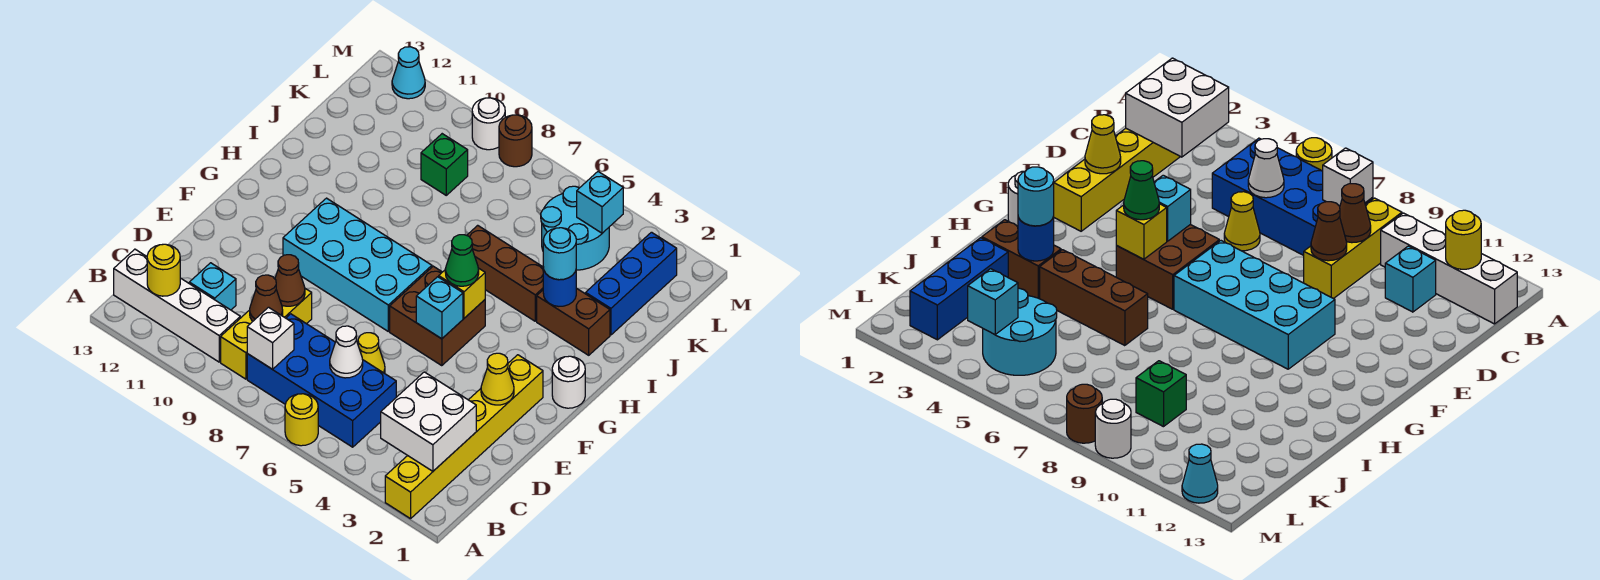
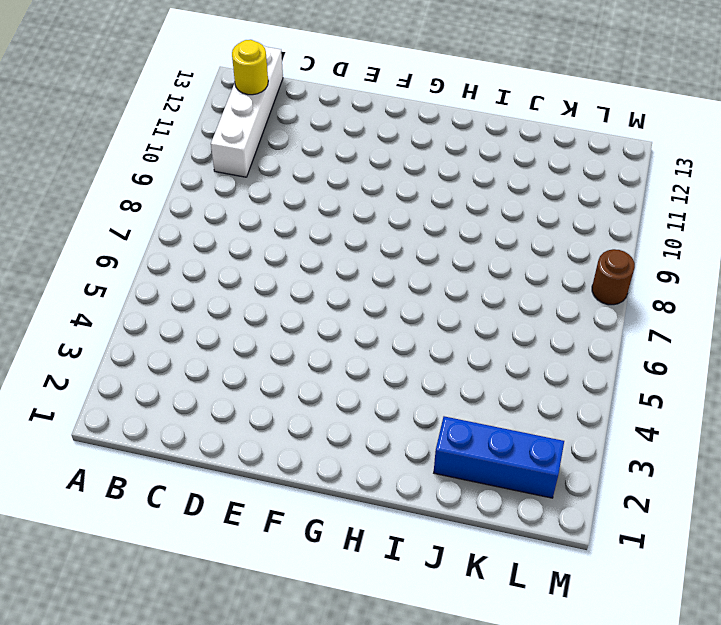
none -> yellow brick A2:F2 level 1
none -> yellow round brick A6 level 1
none -> blue brick B5:C8 level 1
none -> yellow brick B9:D9 level 1

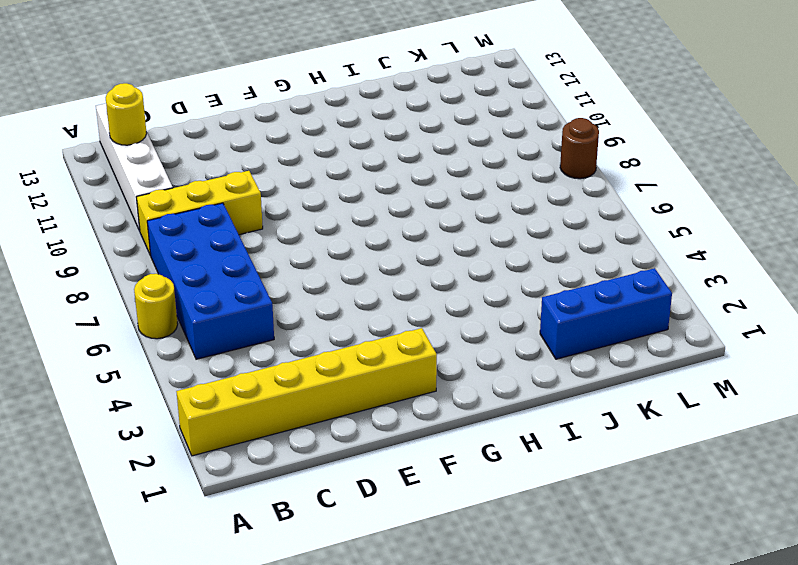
none -> cyan brick C11 level 1
none -> yellow cone D6 level 1
none -> brown brick F5:G6 level 1
none -> cyan brick F7:G10 level 1

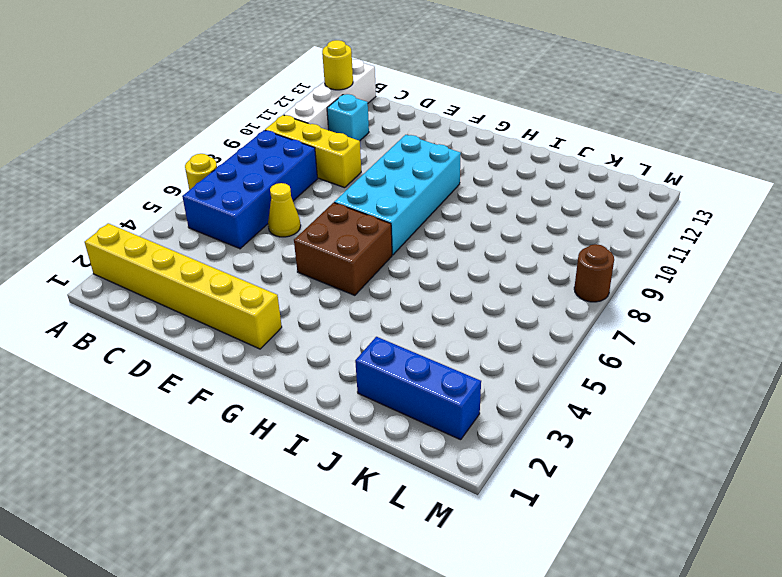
none -> white round brick G1 level 1
none -> brown brick I2:I3 level 1
none -> brown brick I4:I6 level 1
none -> cyan round brick K4:L5 level 1

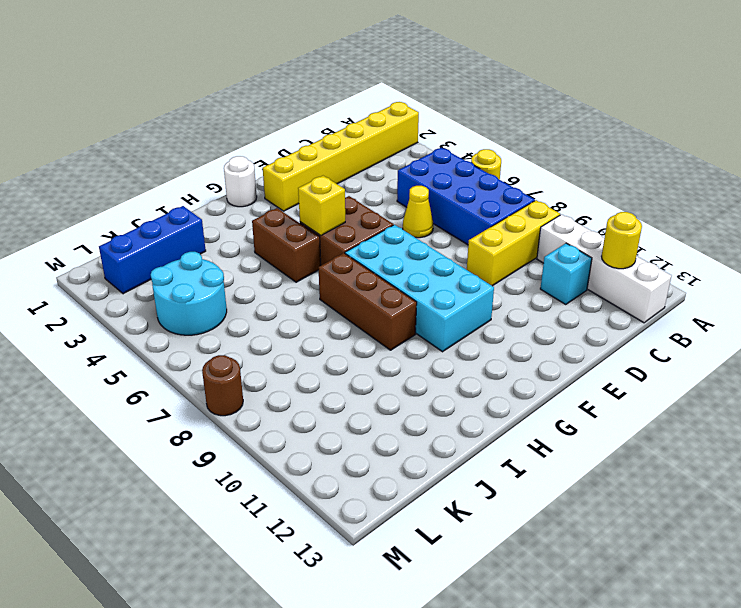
brown brick H4:H5 level 1 -> brown brick I2:I3 level 1
brown brick H7:H9 level 1 -> brown brick I4:I6 level 1
none -> green brick K9 level 1
none -> white round brick M9 level 1
none -> cyan cone M12 level 1
none -> white brick B2:C3 level 2

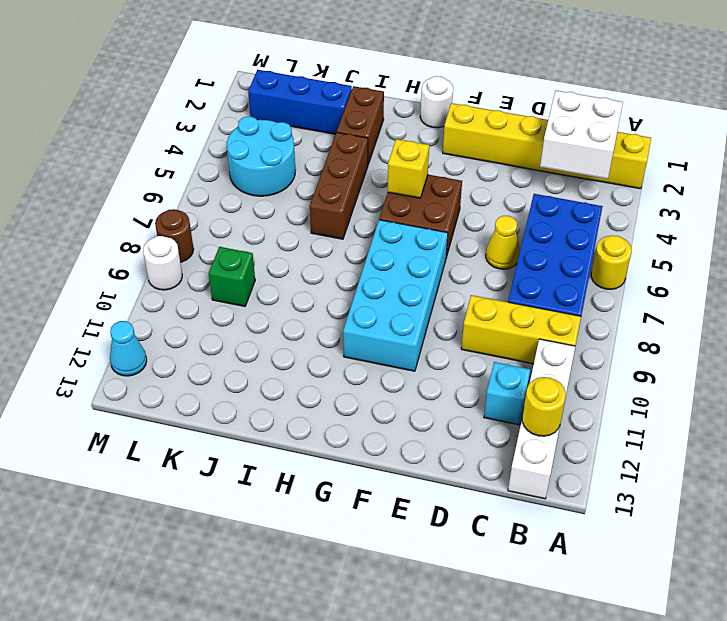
none -> white brick B8 level 2
none -> white cone C6 level 2
none -> brown cone C9 level 2
none -> brown cone D9 level 2

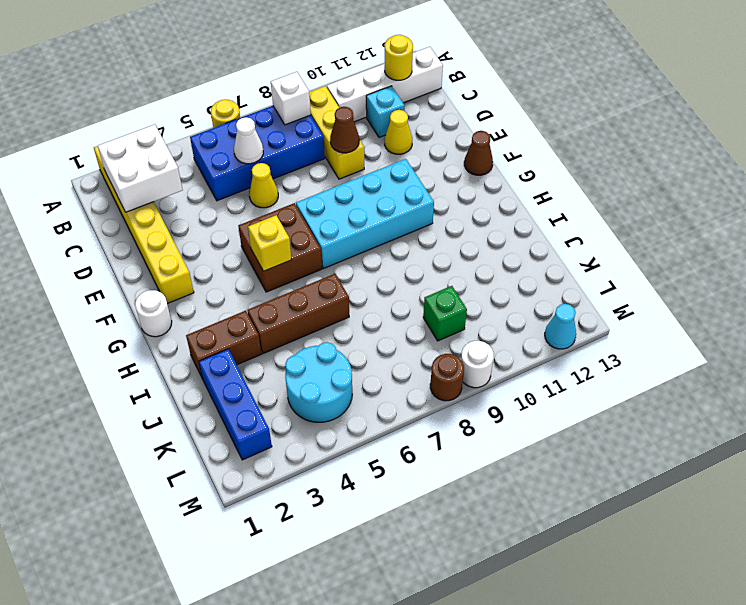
yellow cone D11 level 1 -> yellow cone E2 level 2
brown cone F13 level 1 -> brown cone C9 level 2
none -> cyan brick F5 level 2
none -> blue round brick I3 level 2
none -> cyan brick L4 level 2
none -> green cone G5 level 3

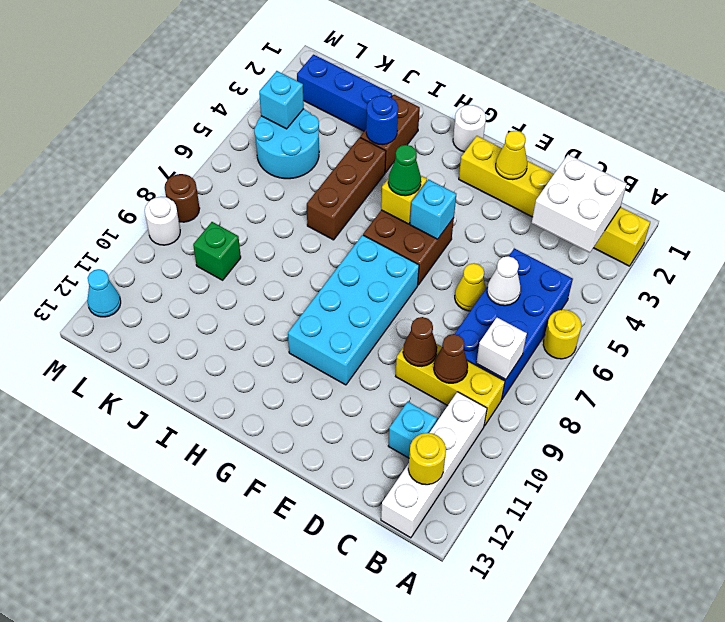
none -> cyan round brick I3 level 3

